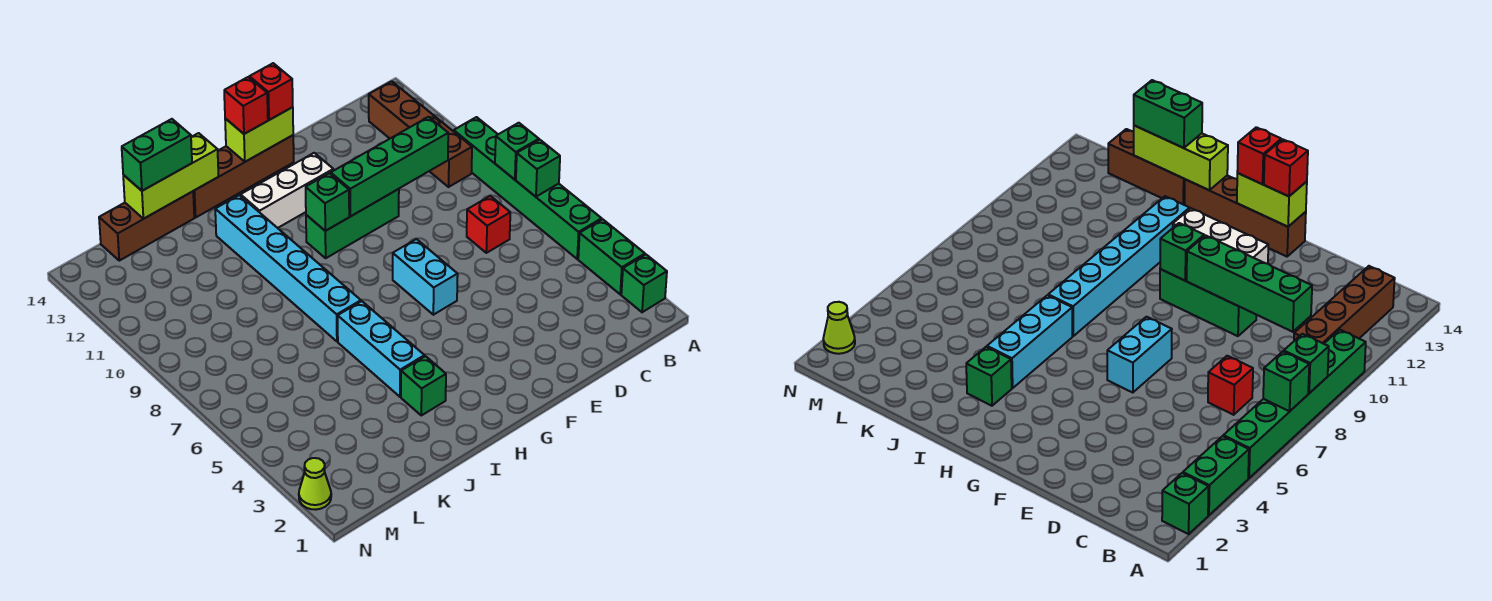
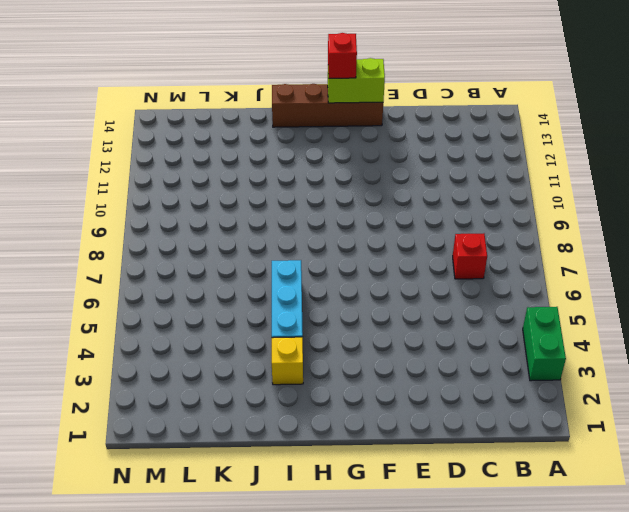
yellow brick I3 level 1 -> green brick I3 level 1
none -> green brick A2 level 1
none -> green brick A5:A10 level 1
none -> brown brick B10:B13 level 1

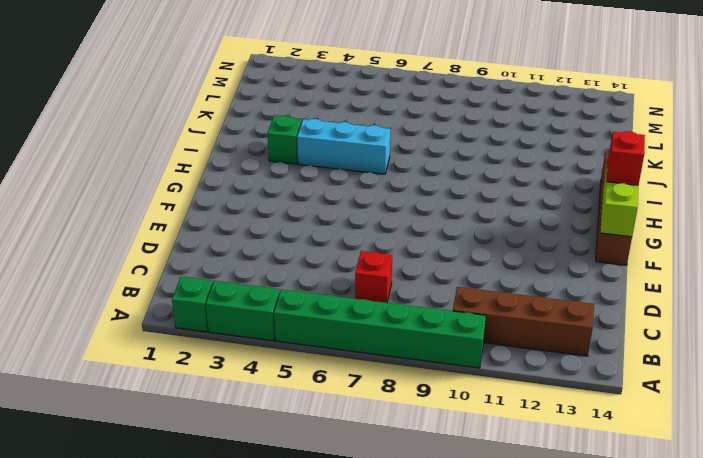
none -> green brick E10:G10 level 1
none -> cyan brick F6:F7 level 1
none -> white brick F12:H12 level 1

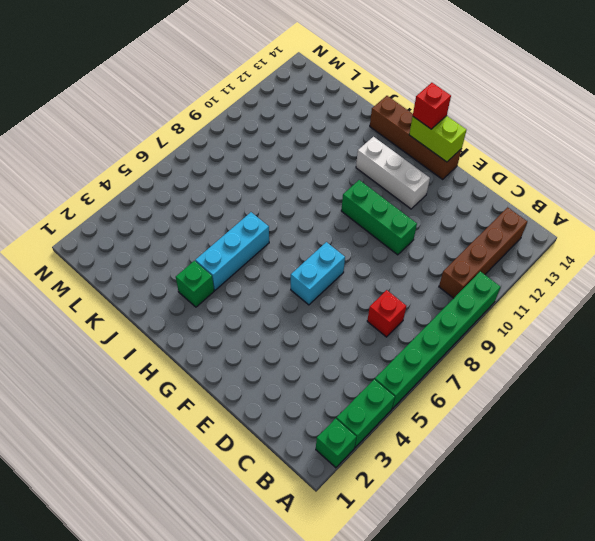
none -> cyan brick I7:I12 level 1
none -> brown brick J14:L14 level 1
none -> lime cone N2 level 1

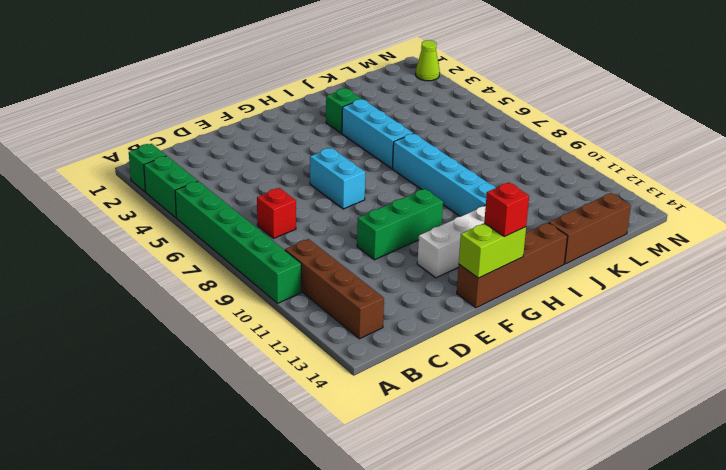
none -> green brick A7 level 2
none -> green brick A8 level 2
none -> green brick C10:F10 level 2

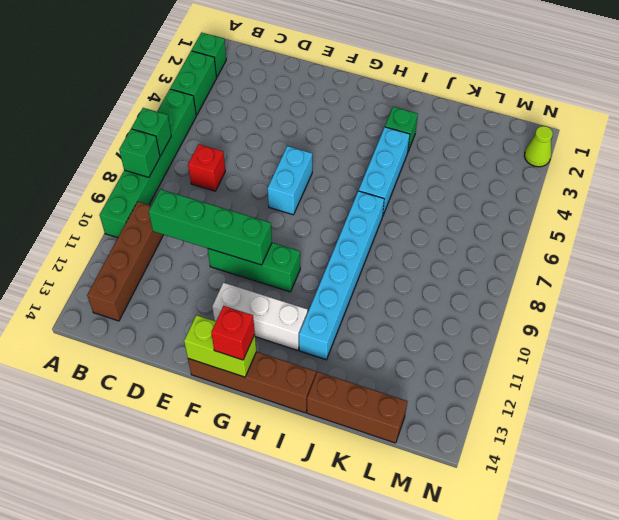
none -> green brick G10 level 2
none -> lime brick I14:K14 level 2
none -> red brick F14 level 3

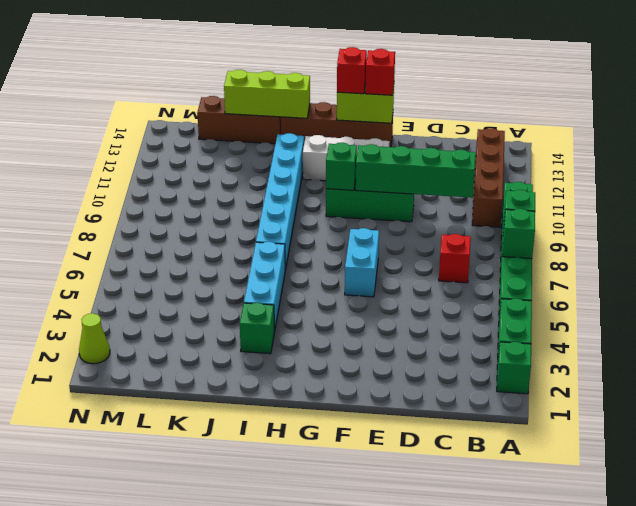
none -> green brick J14:K14 level 3

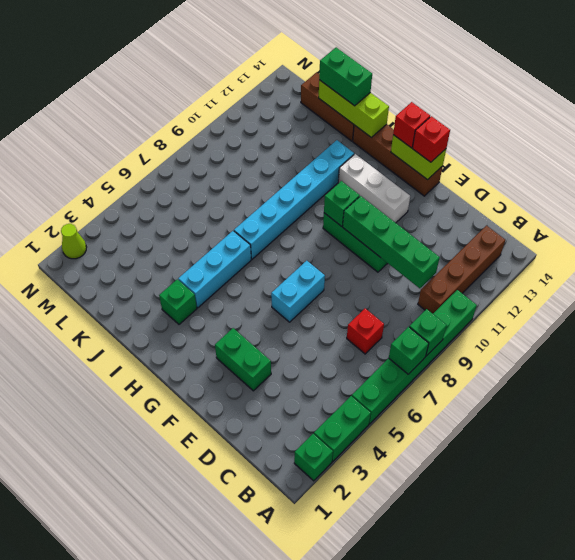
green brick E3:F3 level 1 -> none

